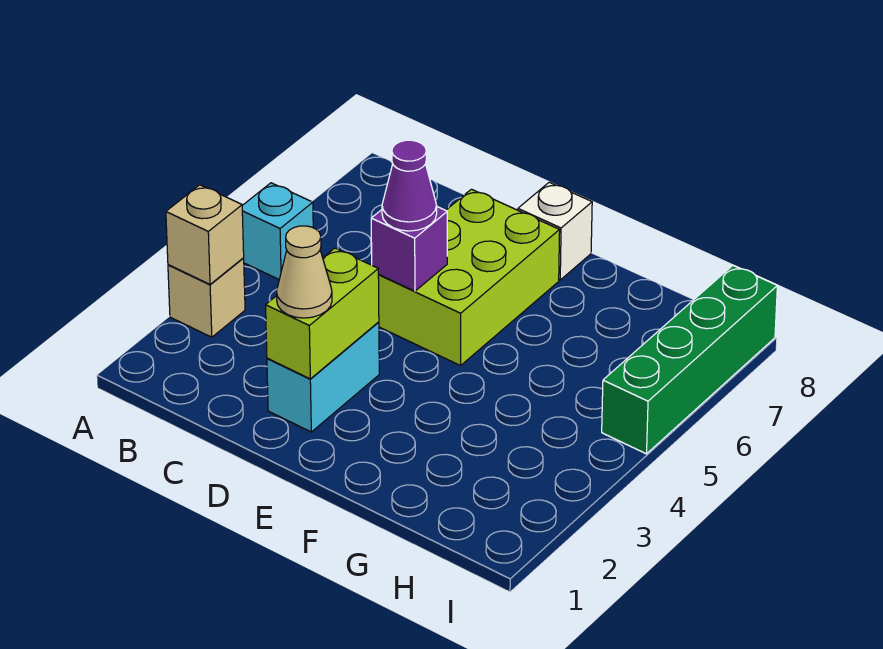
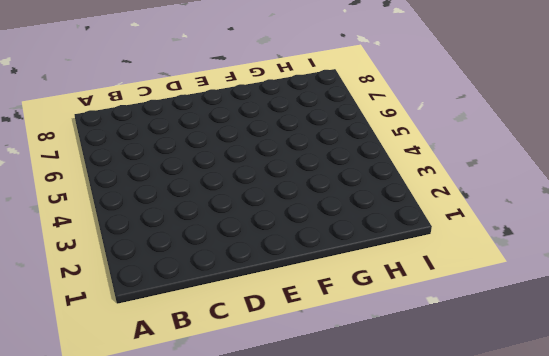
none -> tan brick A3 level 1
none -> cyan brick A5 level 1

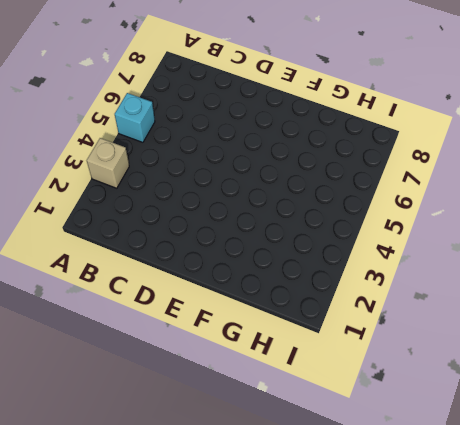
none -> cyan brick D2:D3 level 1
none -> lime brick D5:E7 level 1

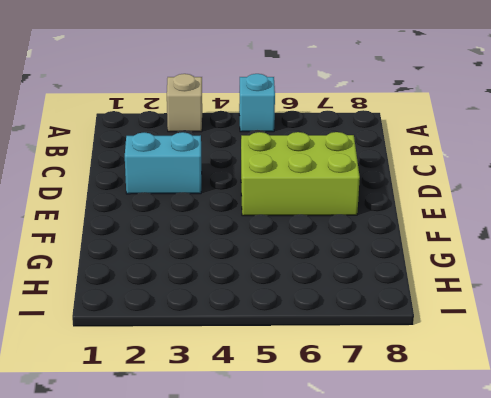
none -> white brick E8 level 1
none -> green brick I5:I8 level 1

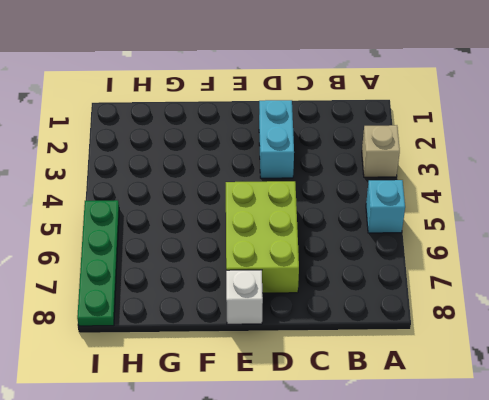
green plate I5:I8 level 1 -> green brick I5:I8 level 1
none -> tan brick A3 level 2
none -> lime brick D2:D3 level 2

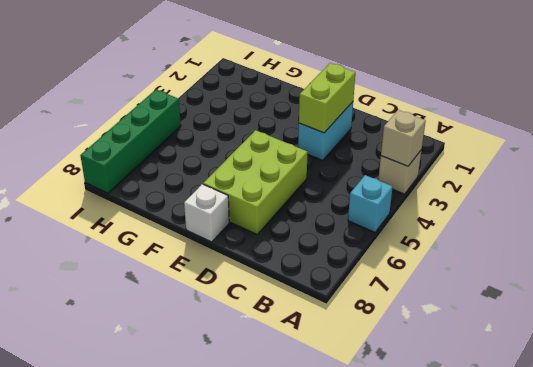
none -> purple brick D5 level 2
none -> tan cone D2 level 3

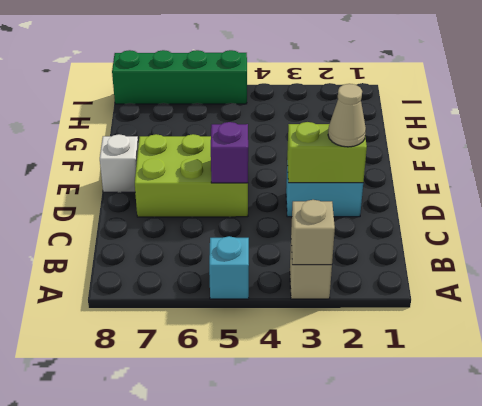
none -> purple cone D5 level 3

